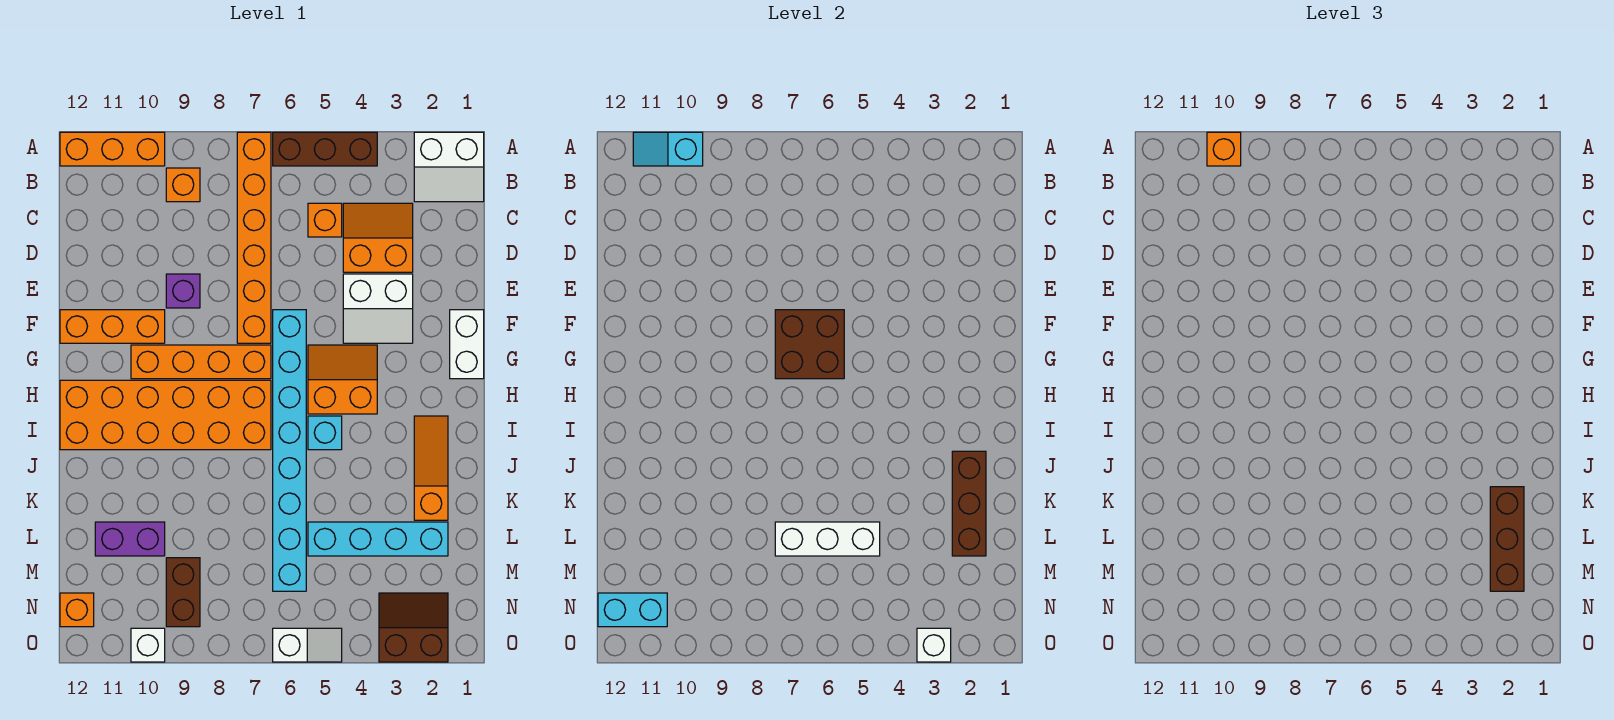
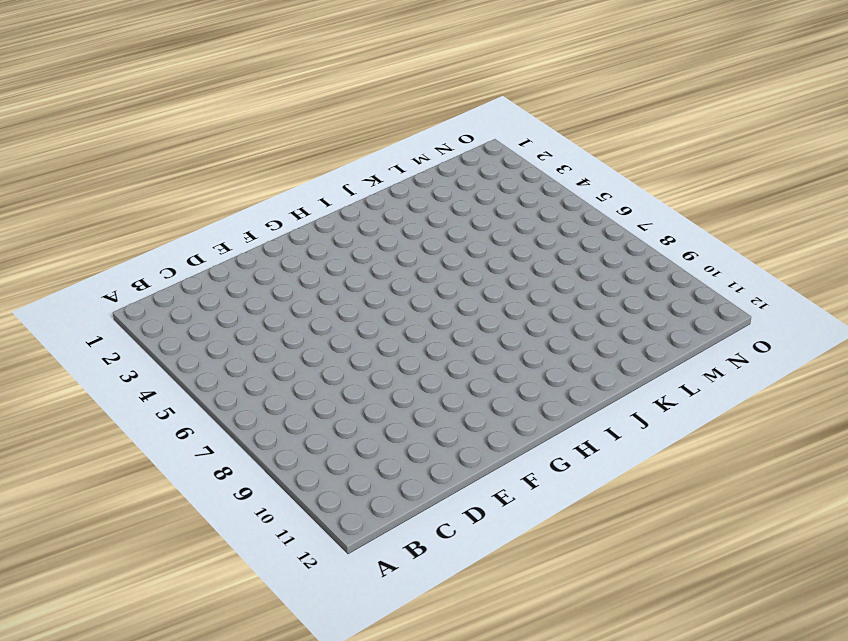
none -> white slope A1:B2 level 1 top A
none -> brown brick A4:A6 level 1
none -> orange brick A7:F7 level 1
none -> orange brick A10:A12 level 1

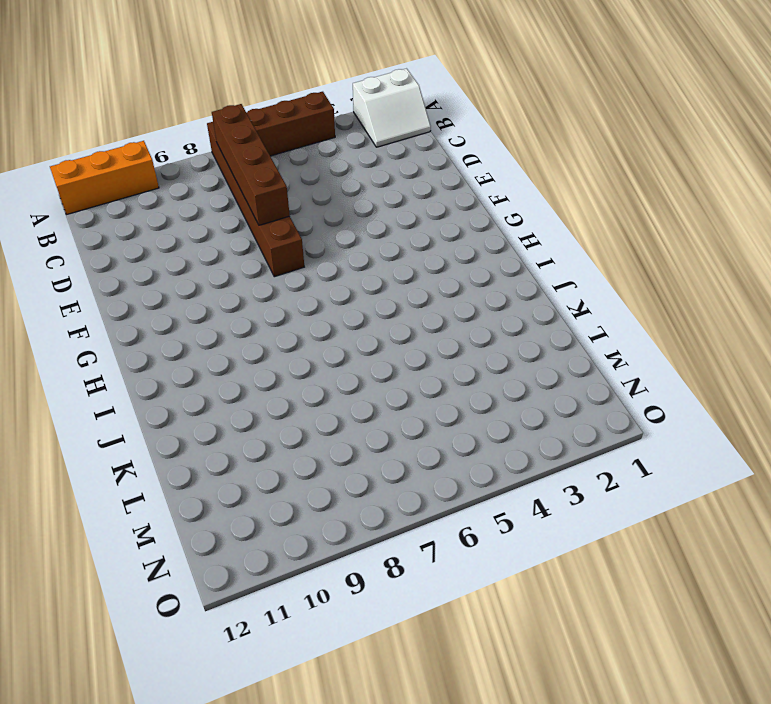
brown brick A7:F7 level 1 -> orange brick A7:F7 level 1
brown brick B7:E7 level 2 -> none
none -> orange brick B9 level 1
none -> orange slope C3:D4 level 1 top D
none -> orange brick C5 level 1
none -> white slope E3:F4 level 1 top E

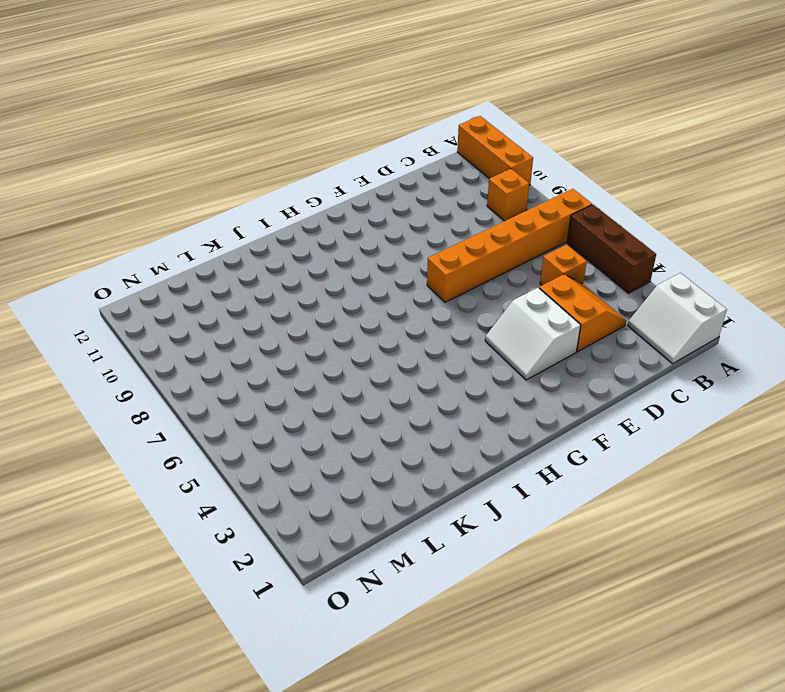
none -> purple brick E9 level 1
none -> white brick F1:G1 level 1
none -> cyan brick F6:M6 level 1
none -> orange brick F10:F12 level 1

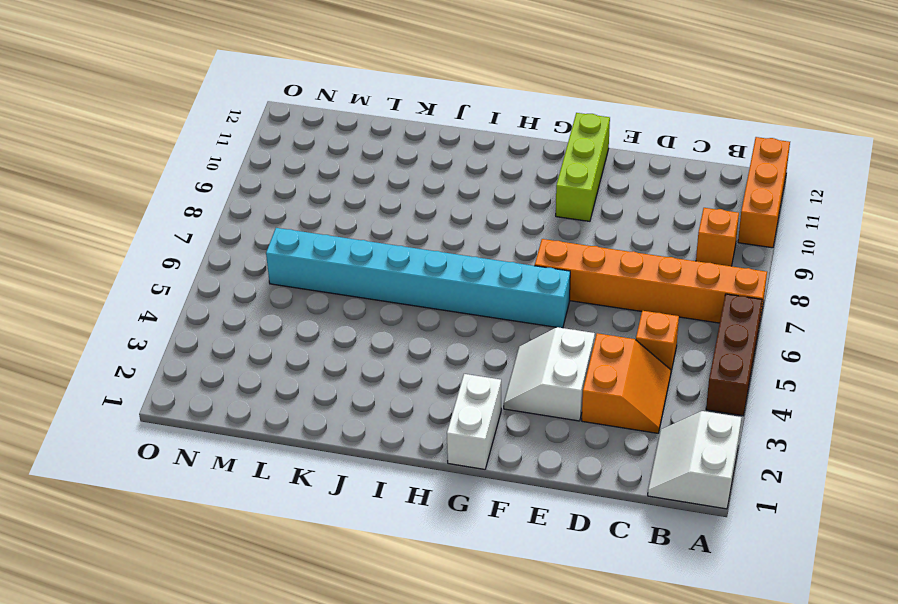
lime brick F10:F12 level 1 -> orange brick F10:F12 level 1
white brick G1:G2 level 1 -> white brick F1:G1 level 1
none -> purple brick E9 level 1
none -> orange slope G4:H5 level 1 top H
none -> orange brick G7:G10 level 1
none -> orange brick H7:I12 level 1

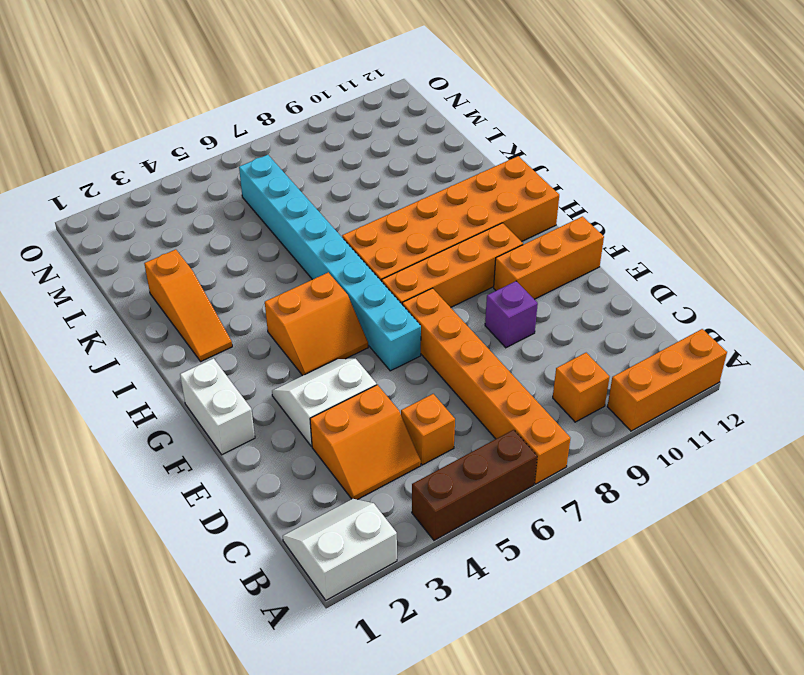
none -> cyan brick I5 level 1
none -> cyan brick L2:L5 level 1
none -> purple brick L10:L11 level 1
none -> brown brick M9:N9 level 1

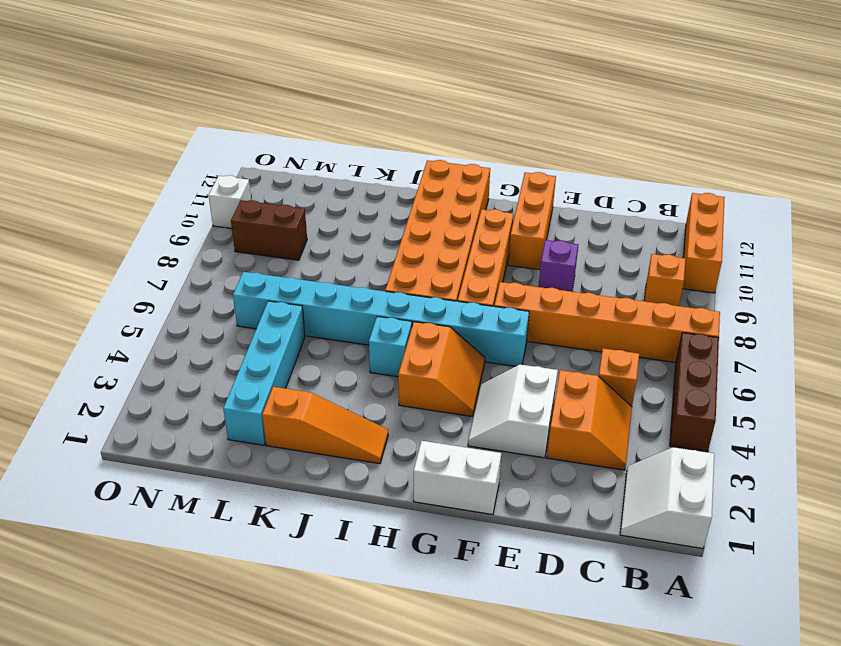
none -> purple brick L10:L11 level 1
none -> brown slope N2:O3 level 1 top O
none -> orange brick N12 level 1
none -> white slope O5:O6 level 1 top 6

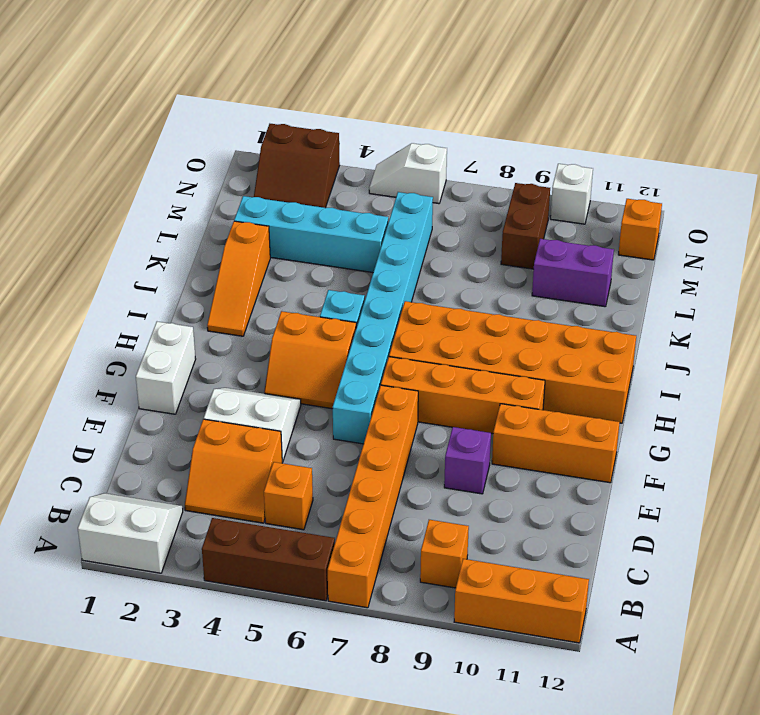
none -> cyan slope A10:A11 level 2 top 10
none -> brown brick F6:G7 level 2
none -> brown brick J2:L2 level 2
none -> white brick L5:L7 level 2

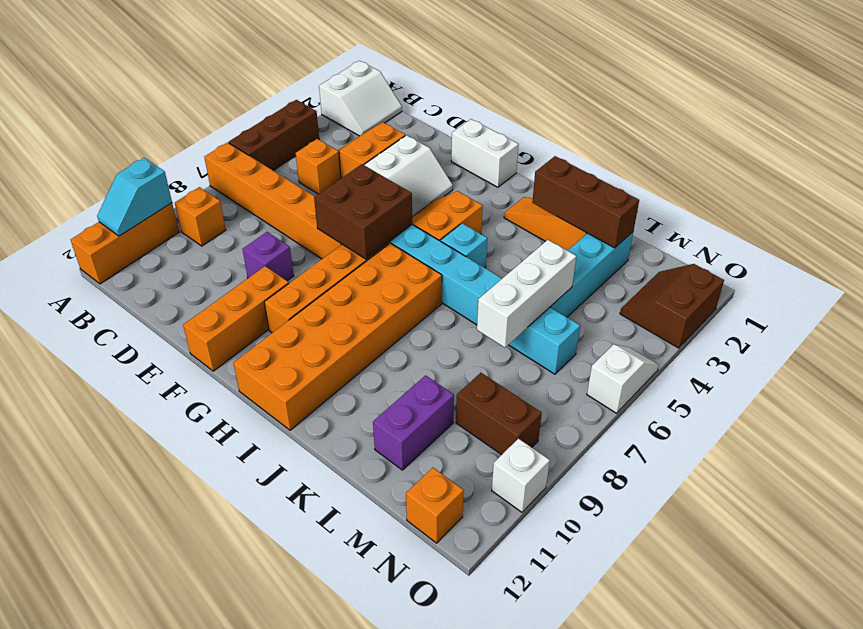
none -> cyan brick N11:N12 level 2
none -> white brick O3 level 2
none -> orange brick A10 level 3
none -> brown brick K2:M2 level 3

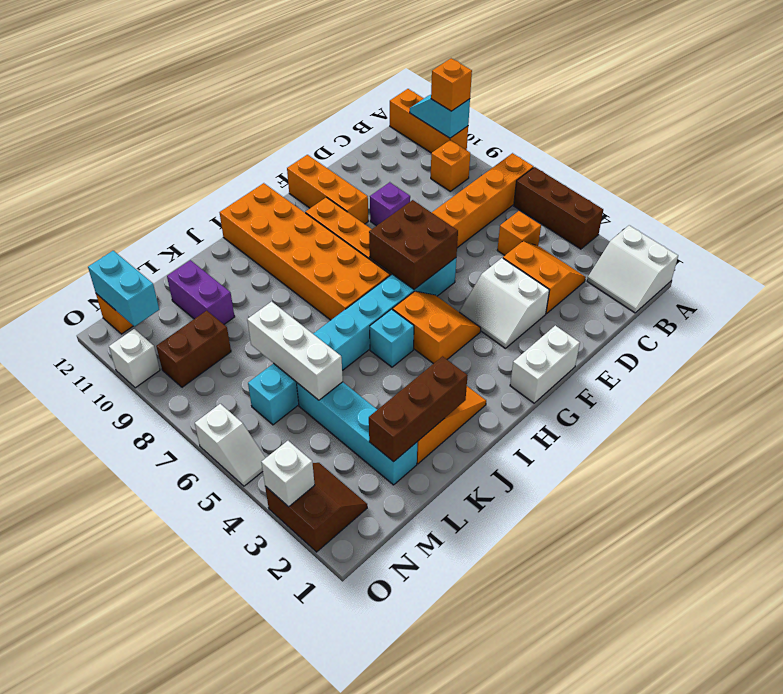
none -> brown brick K2:M2 level 3

